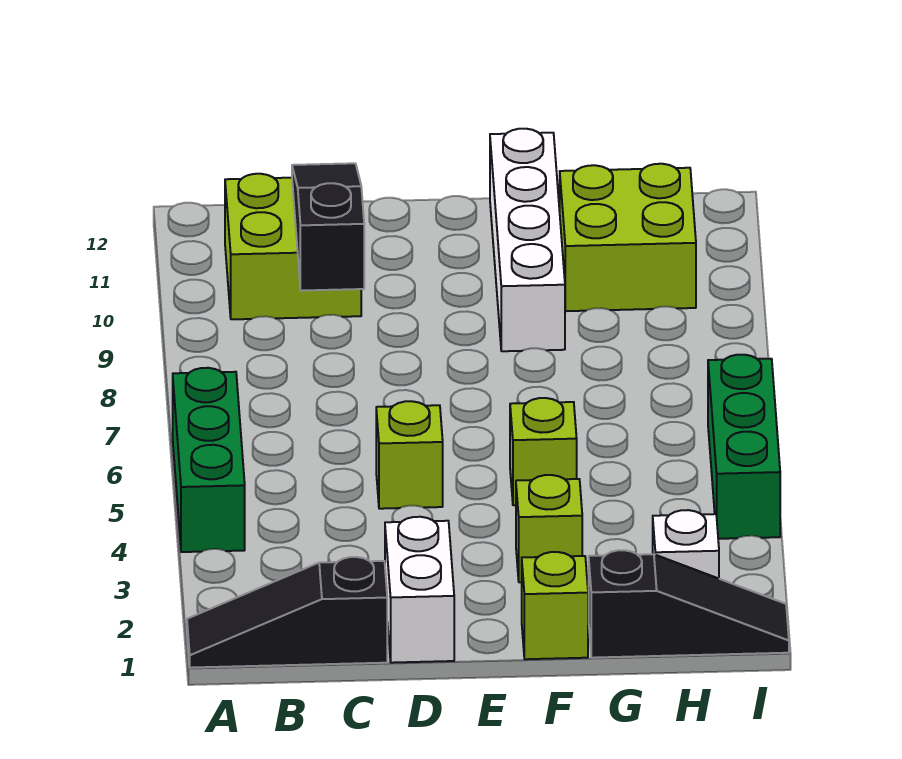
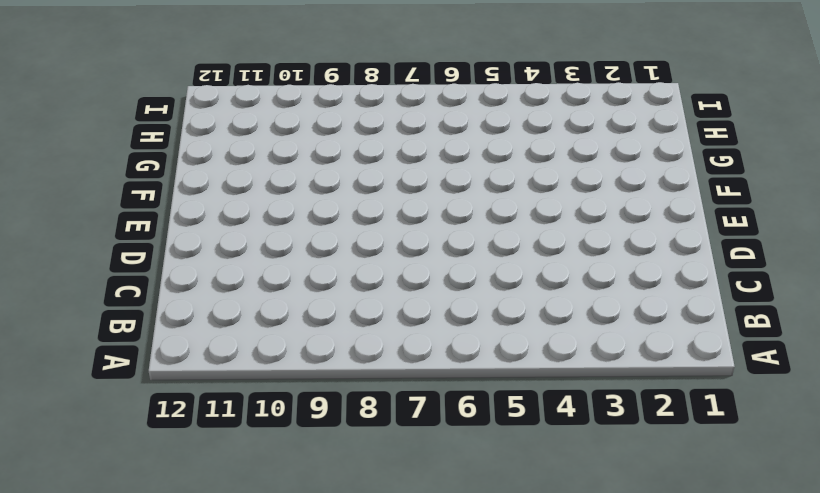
none -> black slope A1:C1 level 1 top C
none -> green brick A4:A6 level 1
none -> lime brick B10:C11 level 1

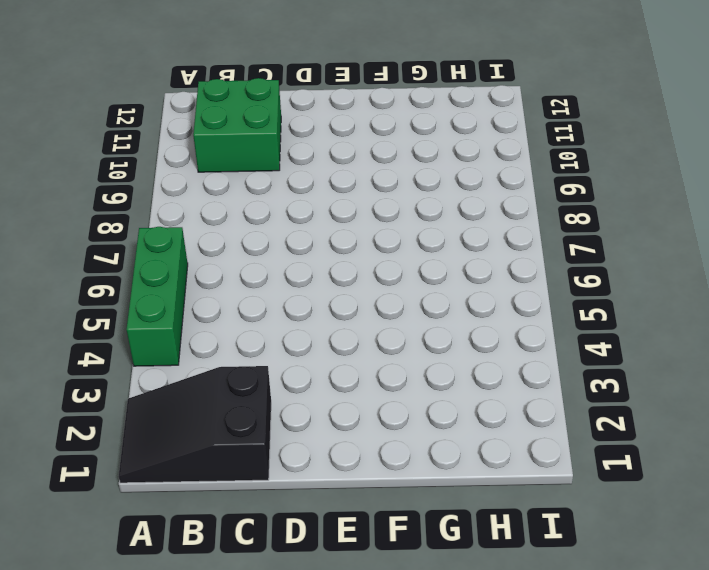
black slope A1:C2 level 1 top C -> black slope A1:C1 level 1 top C
green brick B10:C11 level 1 -> lime brick B10:C11 level 1
none -> white brick D1:D2 level 1
none -> lime brick D5 level 1
none -> lime brick F1 level 1

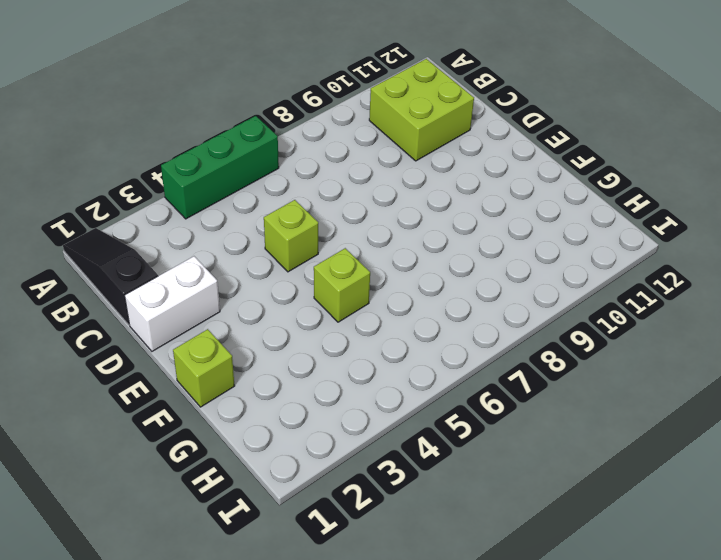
none -> lime brick F3 level 1
none -> white brick F9:F12 level 1
none -> black slope G1:I1 level 1 top G

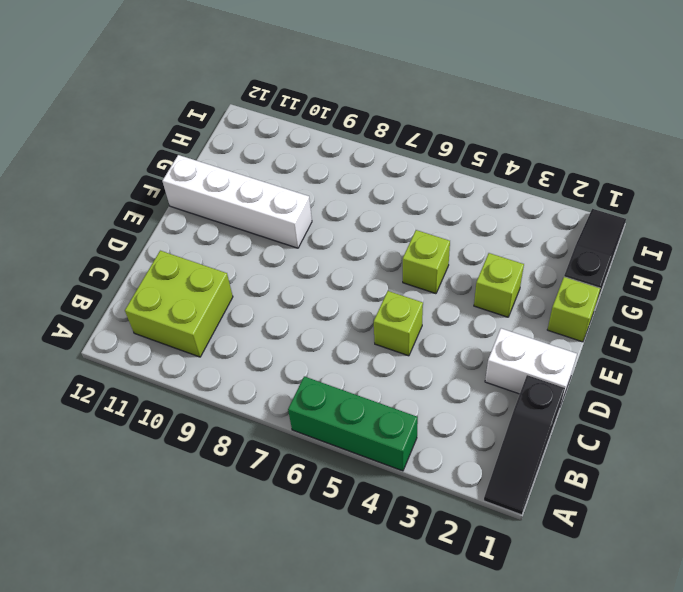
none -> lime brick G10:H11 level 1
none -> white brick H2 level 1
none -> green brick I4:I6 level 1

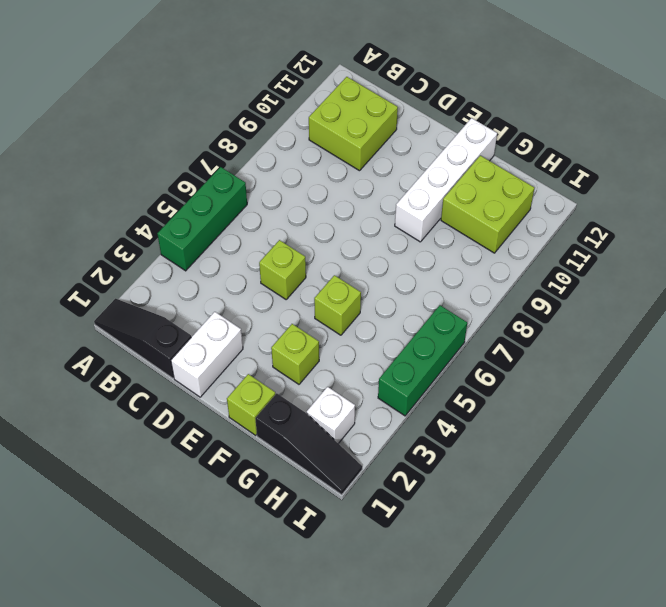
none -> black slope C9:C11 level 2 top 9

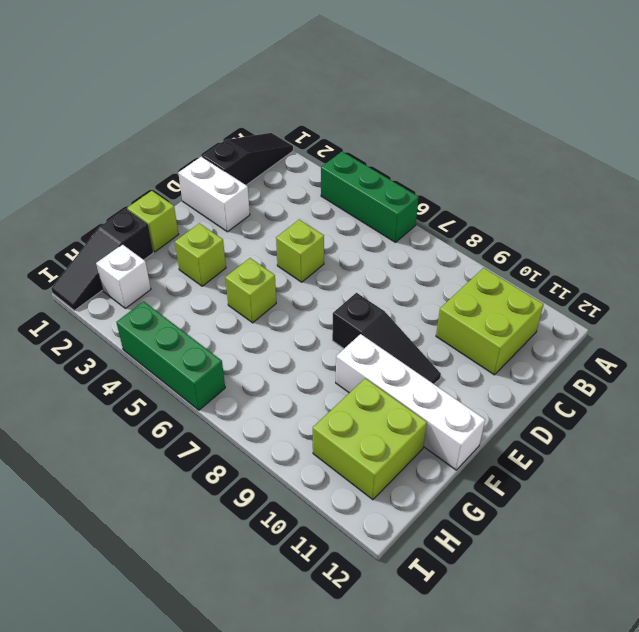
black slope E8:E10 level 1 top 8 -> black slope C9:C11 level 2 top 9

